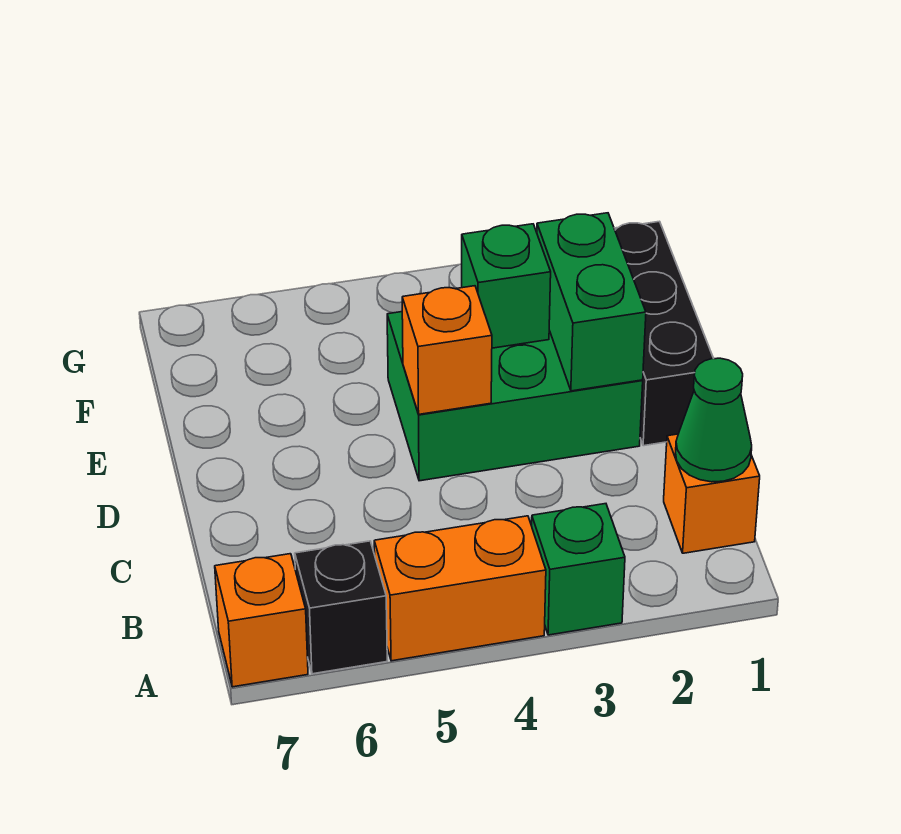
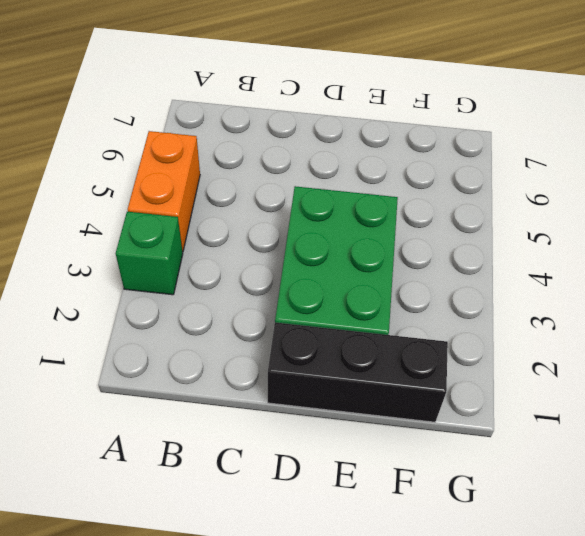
none -> black brick A6 level 1
none -> orange brick A7 level 1

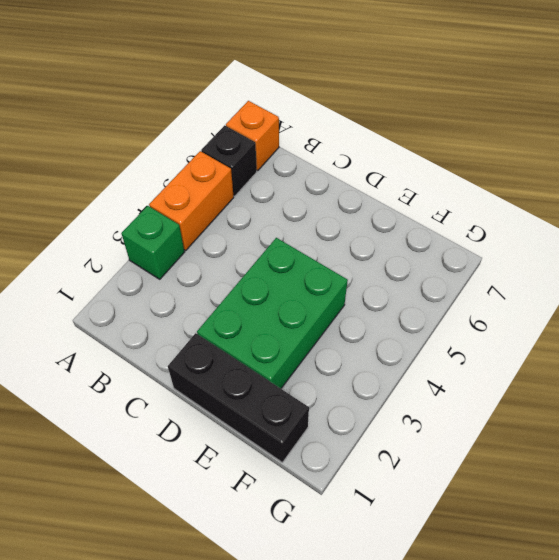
none -> orange brick B1 level 1
none -> green cone B1 level 2

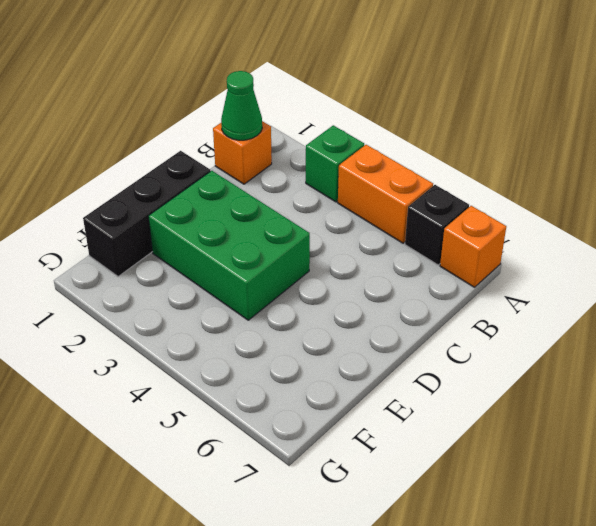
none -> green brick D2:E2 level 2
none -> orange brick D4 level 2

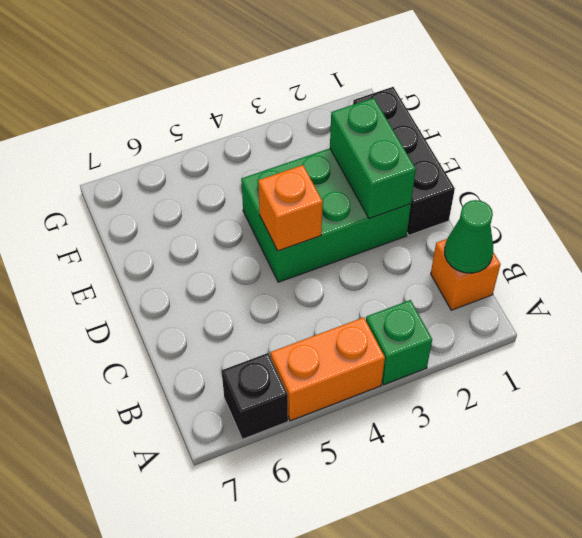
none -> orange brick A7 level 1
none -> green brick E3 level 2

